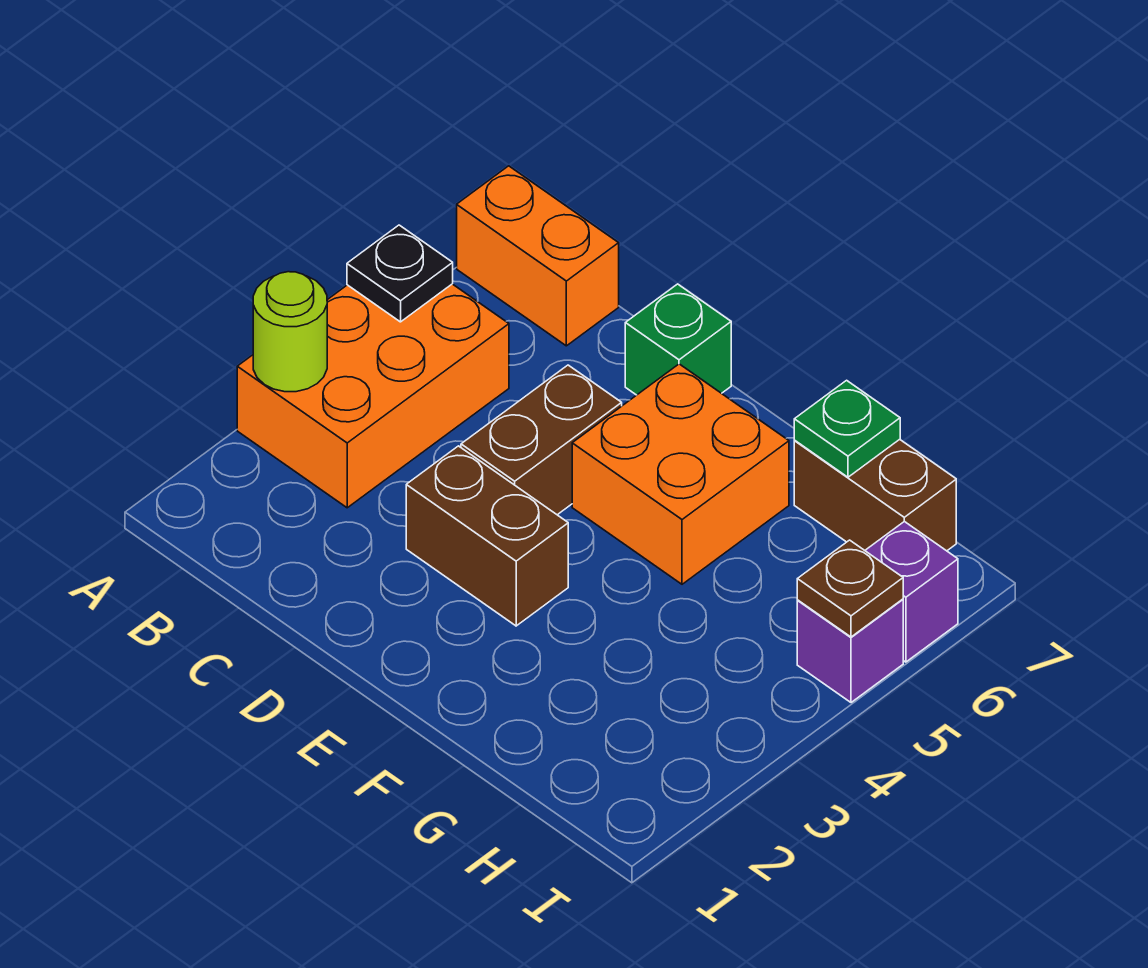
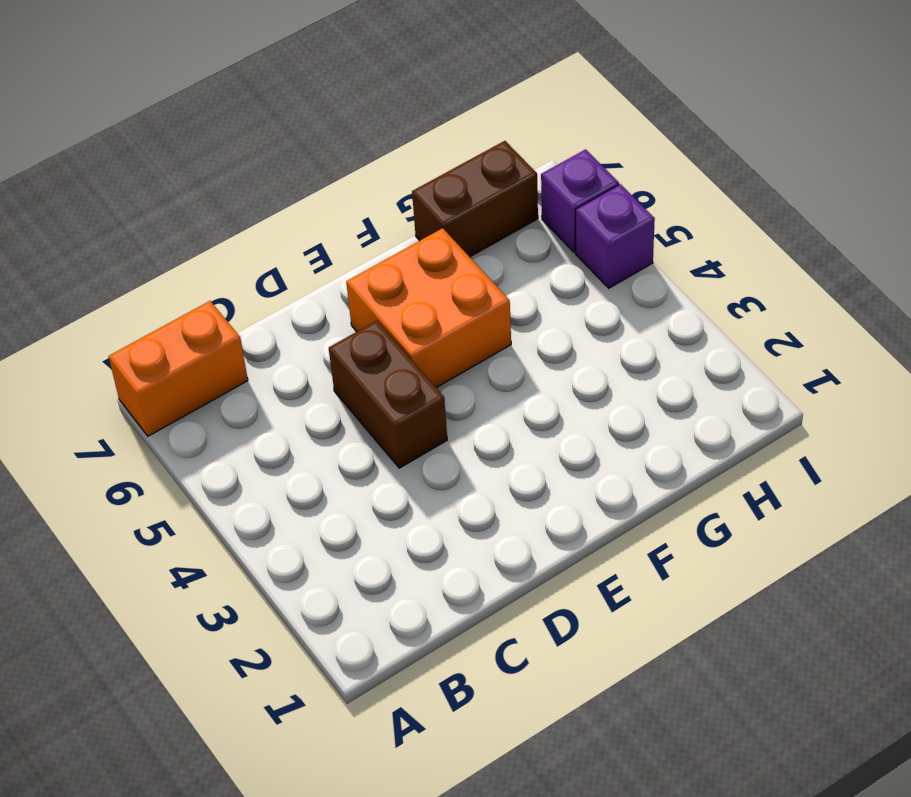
none -> orange brick A3:B5 level 1
none -> brown brick D3:E3 level 1
none -> green brick D7 level 1

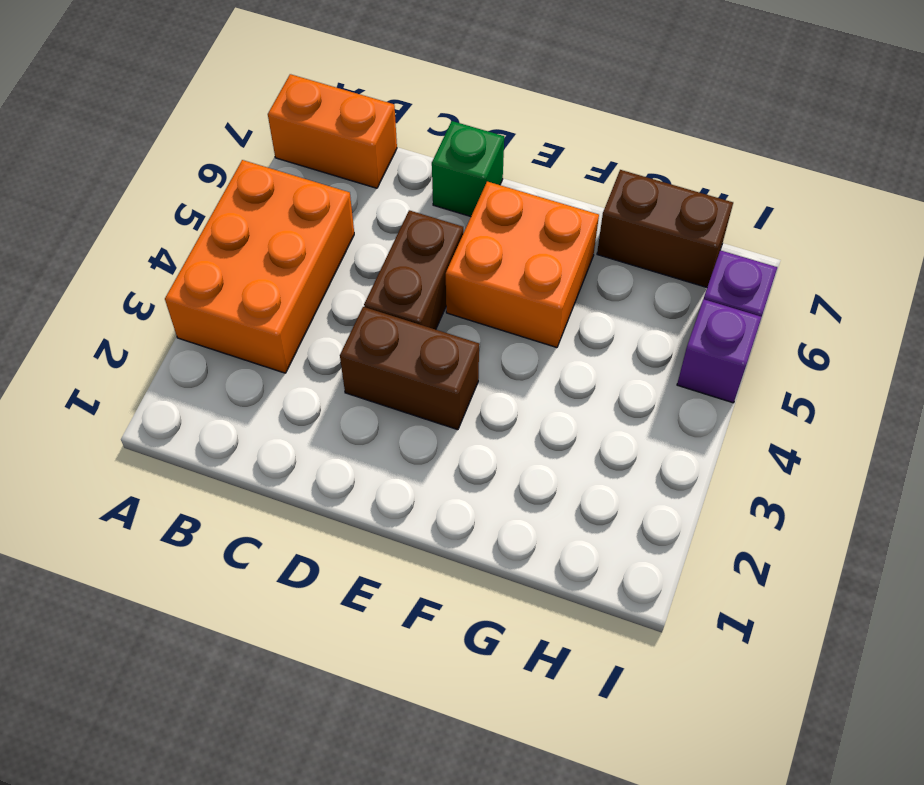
none -> lime round brick A3 level 2
none -> black plate A5 level 2
none -> green plate G7 level 2

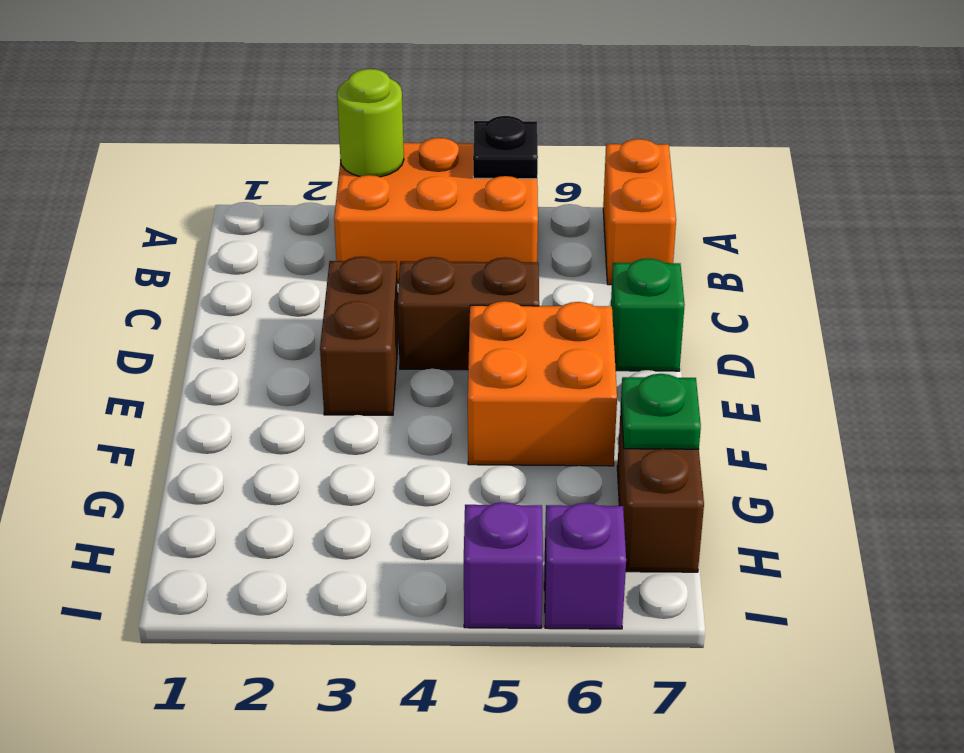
none -> brown plate I5 level 2

